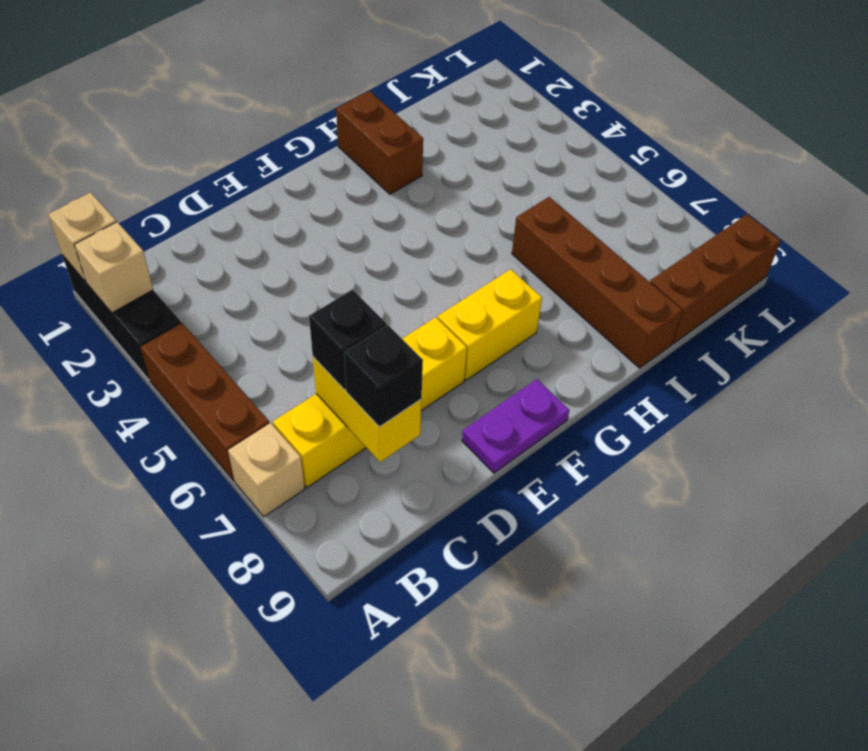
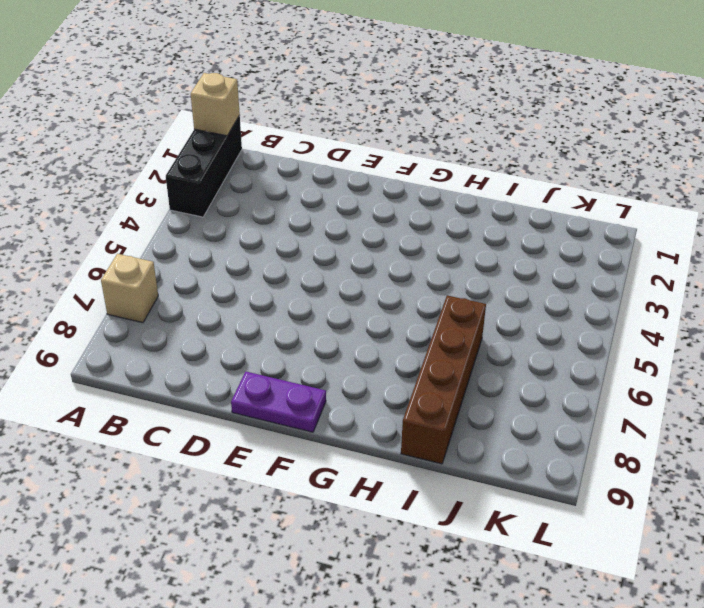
none -> brown brick A4:A6 level 1
none -> yellow brick B7:E7 level 1
none -> yellow brick F7:G7 level 1

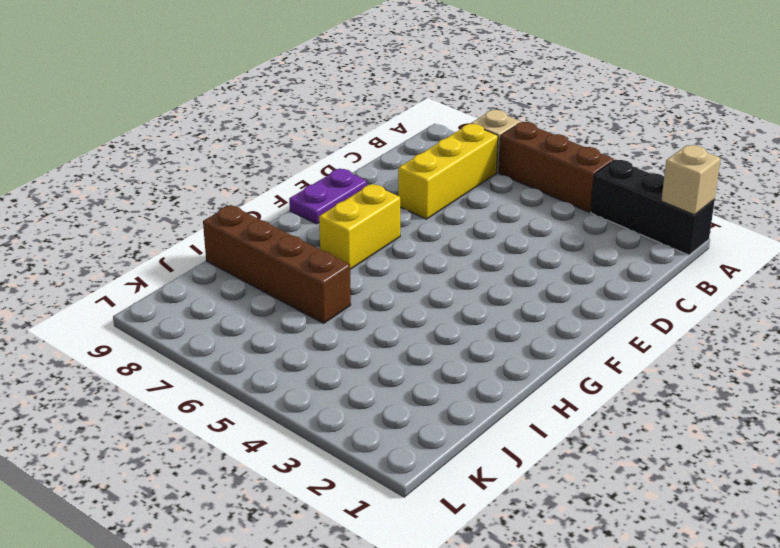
yellow brick B7:D7 level 1 -> yellow brick B7:E7 level 1
none -> brown brick H1:H2 level 1
none -> brown brick J9:L9 level 1
none -> tan brick A2 level 2

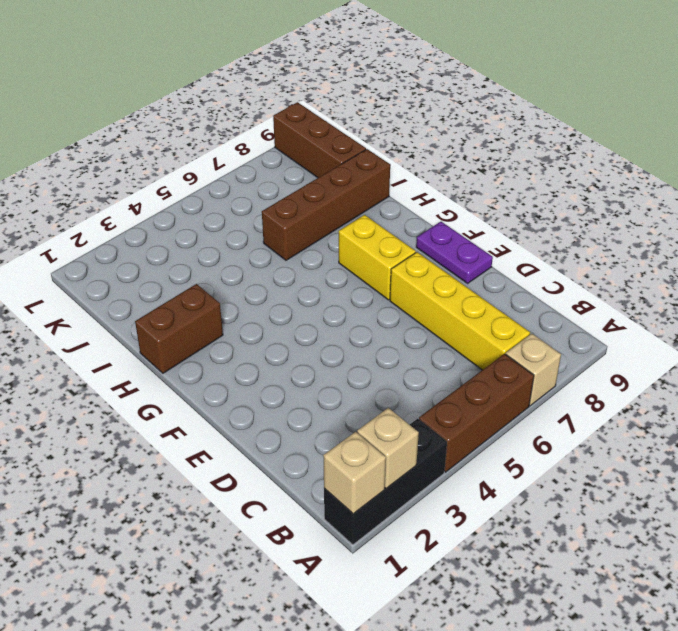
none -> yellow brick C7:C8 level 2
none -> black brick C7 level 3
none -> black brick C8 level 3

